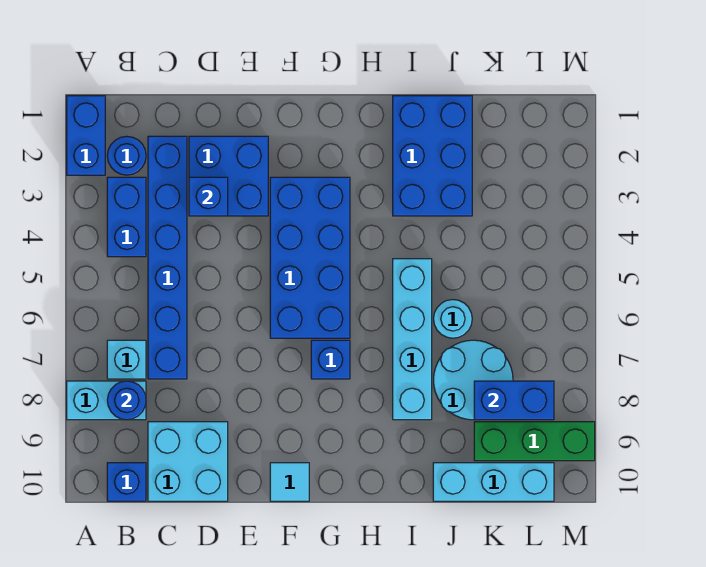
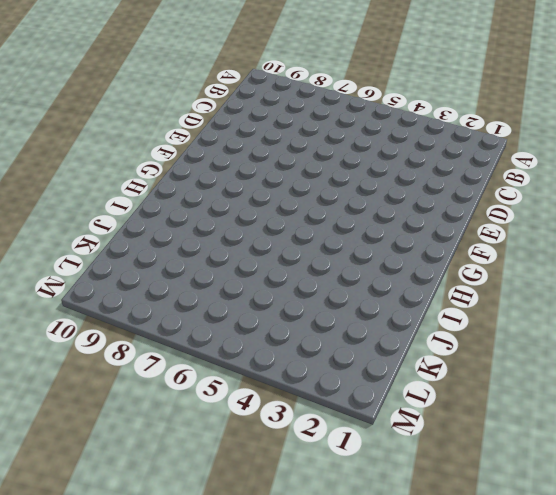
none -> blue brick A1:A2 level 1
none -> cyan brick A8:B8 level 1
none -> blue round brick B2 level 1

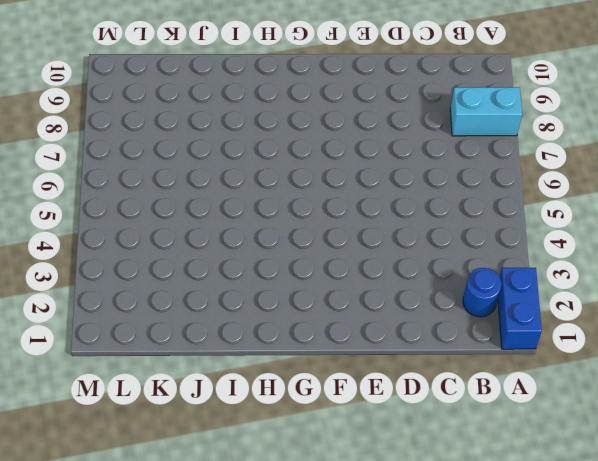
none -> blue brick B3:B4 level 1
none -> cyan brick B7 level 1
none -> blue brick B10 level 1

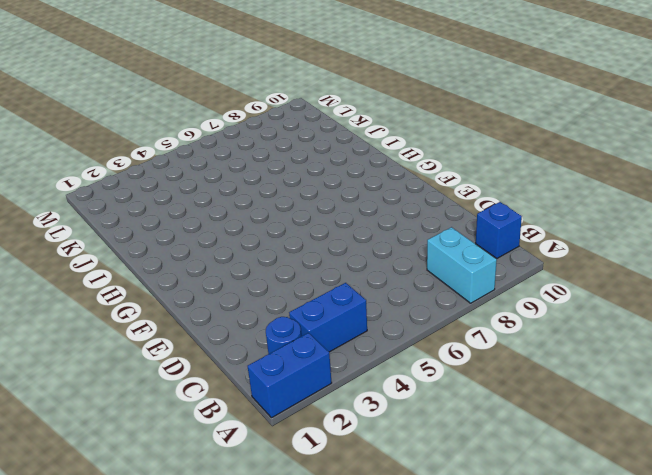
none -> cyan brick B7 level 1
none -> blue brick C2:C7 level 1
none -> cyan brick C9:D10 level 1

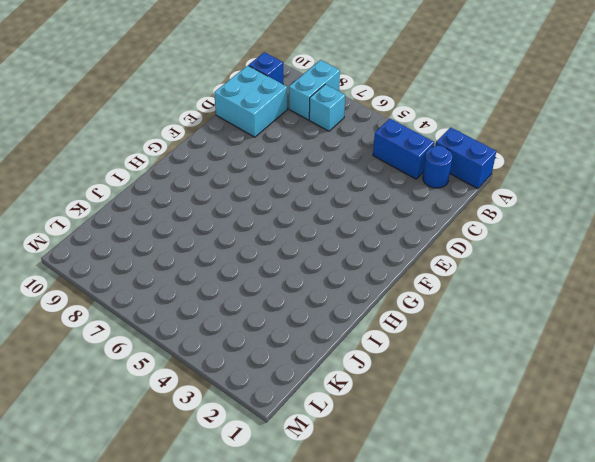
none -> blue brick C2:C7 level 1
none -> blue brick D2:E3 level 1
none -> blue brick F3:G6 level 1

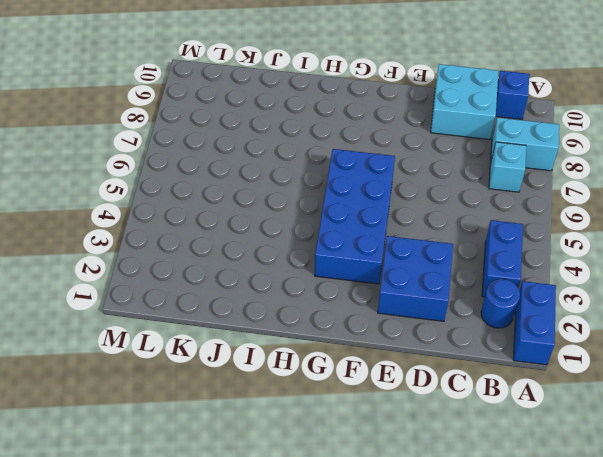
none -> blue brick C2:C7 level 1
none -> cyan tile F10 level 1
none -> blue brick G7 level 1

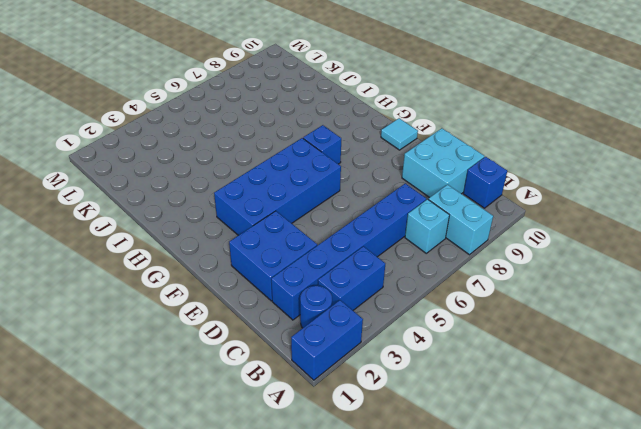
none -> blue brick I1:J3 level 1
none -> cyan brick I5:I8 level 1
none -> cyan round brick J6 level 1

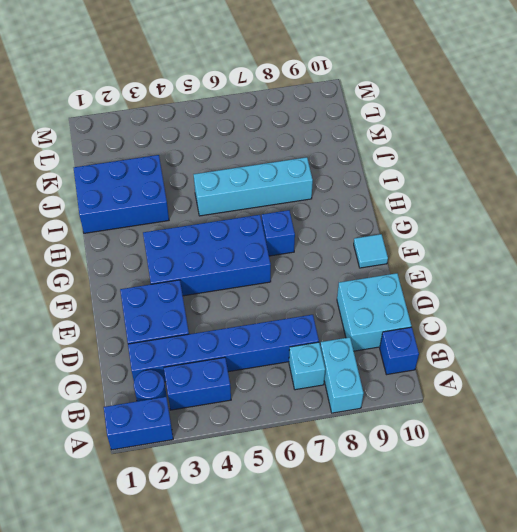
none -> cyan round brick J6 level 1
none -> cyan round brick J7:K8 level 1
none -> cyan brick J10:L10 level 1

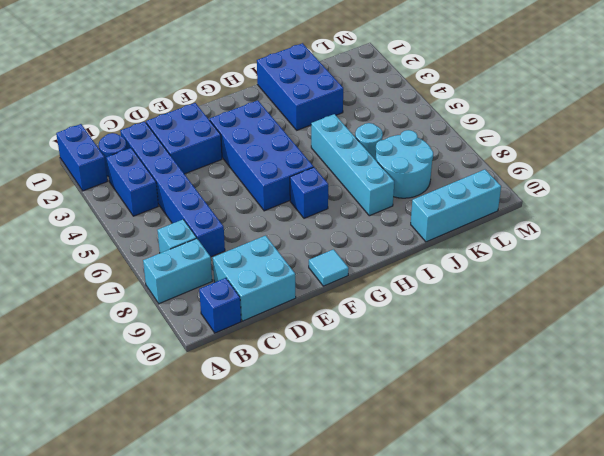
none -> green brick K9:M9 level 1
none -> blue round brick B8 level 2
none -> blue brick D3 level 2

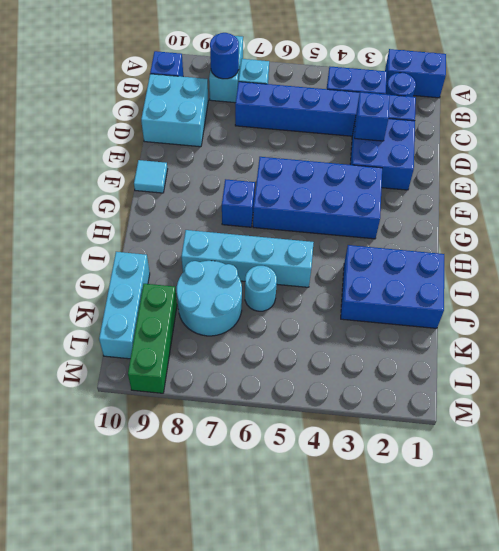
none -> blue brick K8:L8 level 2

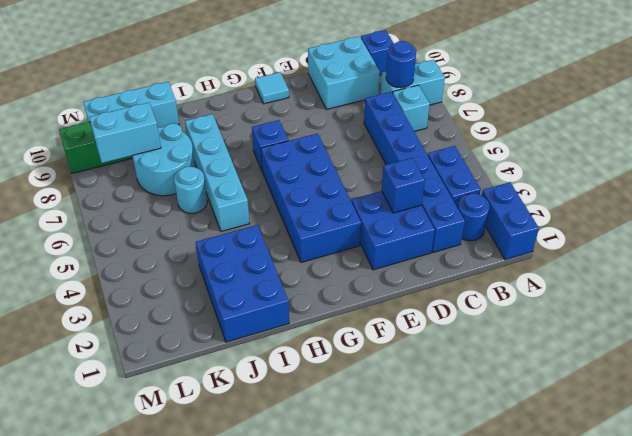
cyan brick K8:L8 level 2 -> blue brick K8:L8 level 2

